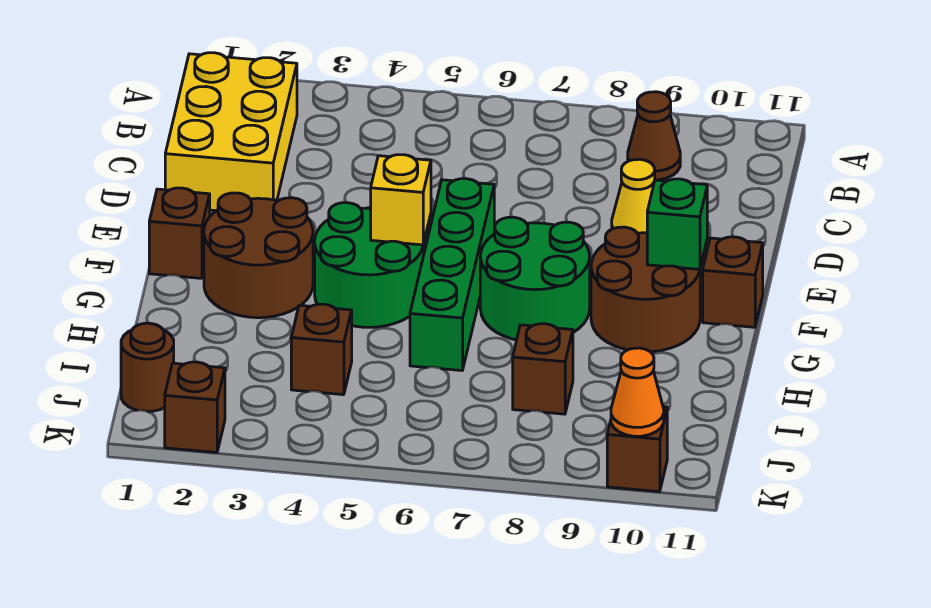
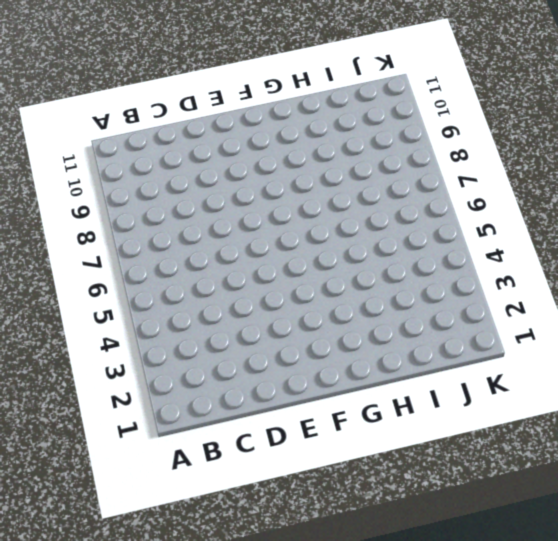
none -> yellow brick B1:D2 level 1
none -> brown cone B9 level 1
none -> yellow cone D9 level 1

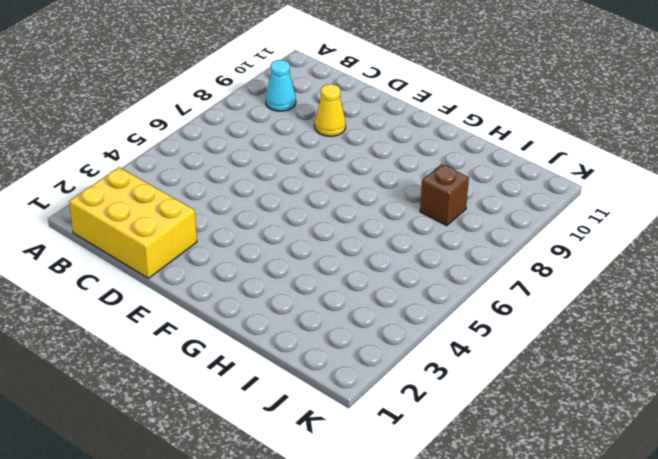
cyan cone B9 level 1 -> brown cone B9 level 1
none -> green brick E6:H6 level 1
none -> brown brick F1 level 1
none -> brown round brick F2:G3 level 1

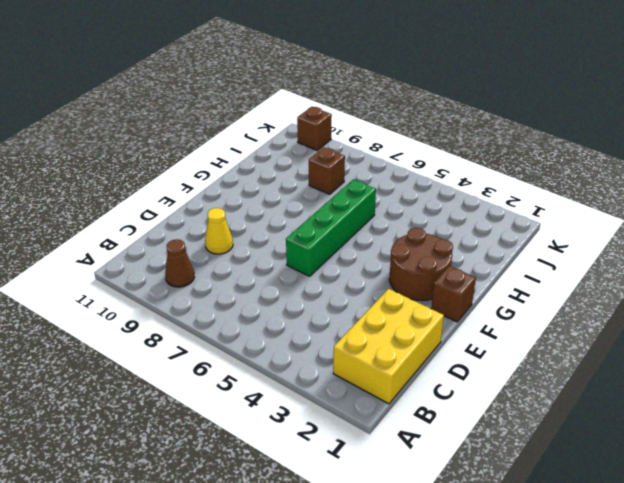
none -> green round brick F4:G5 level 1
none -> green round brick F7:G8 level 1
none -> brown round brick F9:G10 level 1

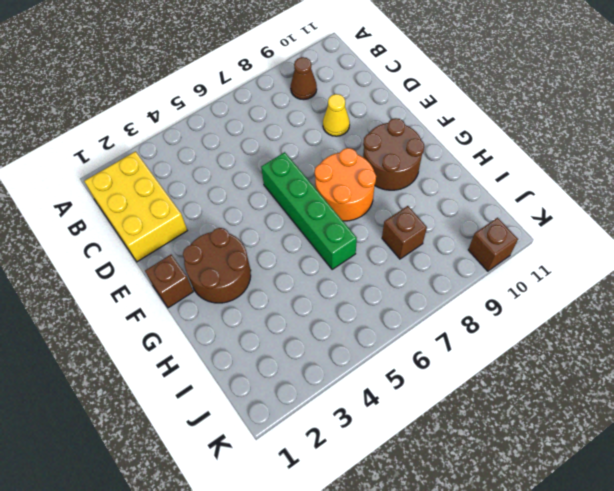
orange round brick F7:G8 level 1 -> green round brick F7:G8 level 1
none -> green round brick F4:G5 level 1
none -> brown brick F11 level 1
none -> brown brick I4 level 1

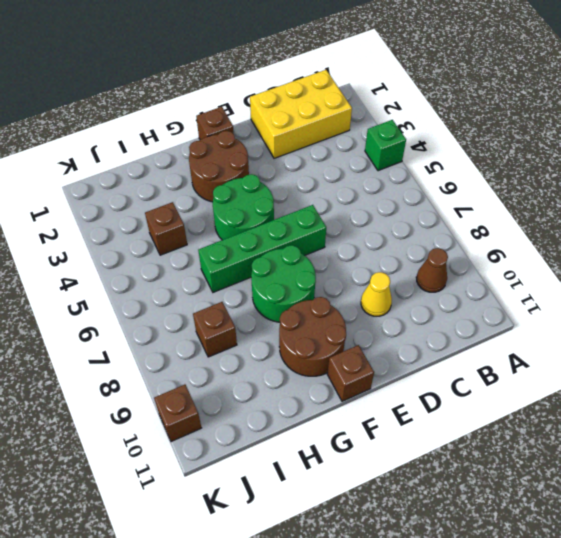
green brick A4 level 1 -> green brick F10 level 2
none -> brown round brick J1 level 1
none -> brown brick K2 level 1
none -> yellow brick F5 level 2

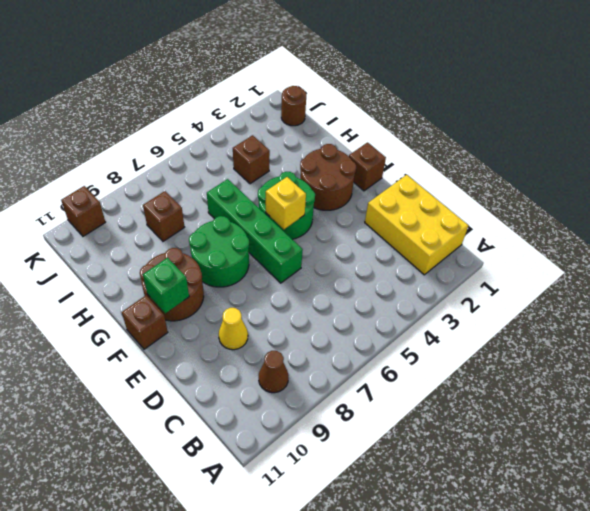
none -> brown brick K2 level 1
none -> orange cone K10 level 2

